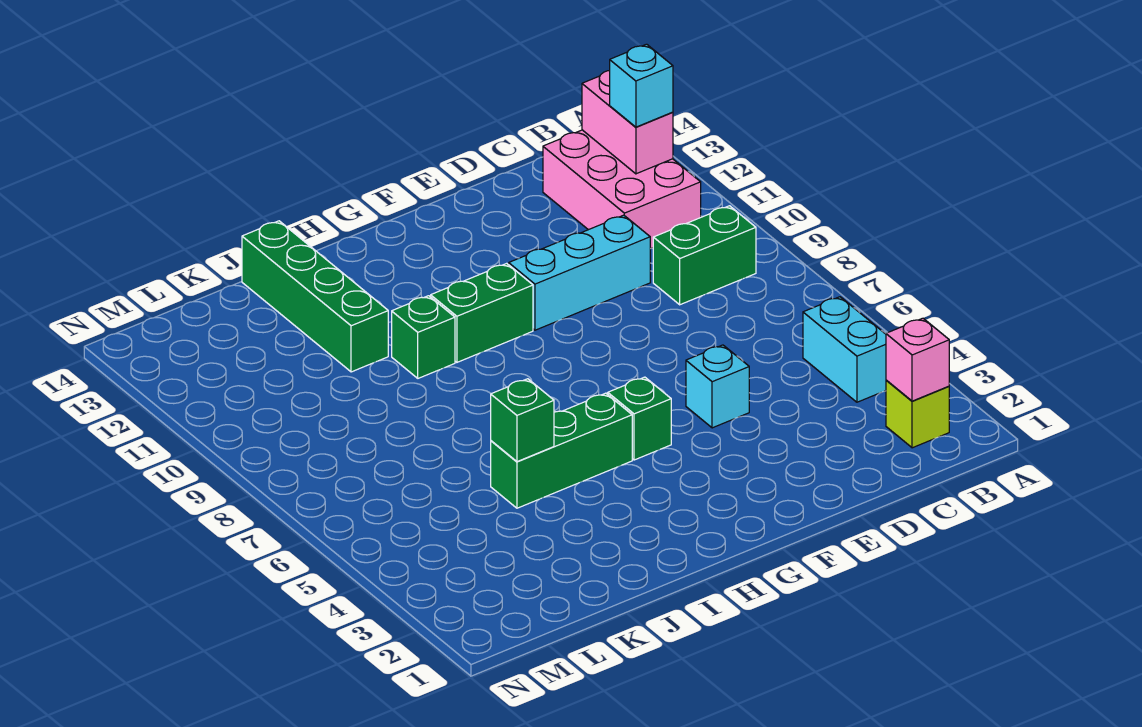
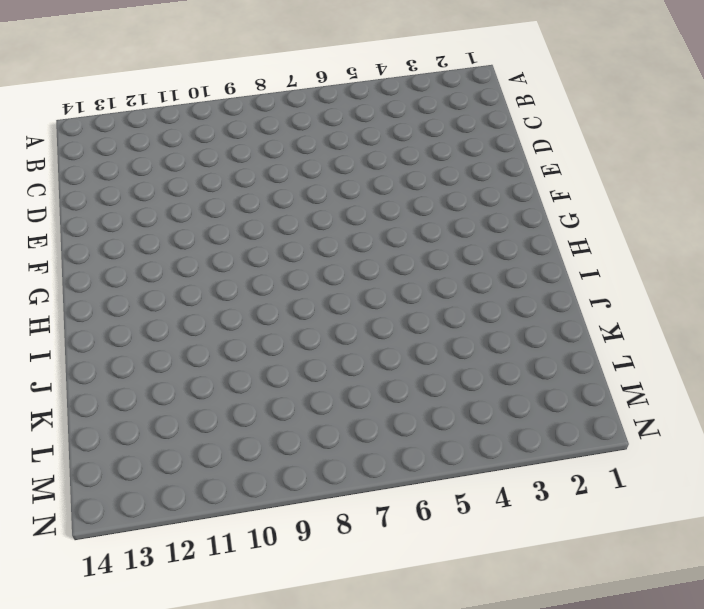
none -> lime brick B2 level 1
none -> cyan brick B4:B5 level 1
none -> green brick B9:C9 level 1

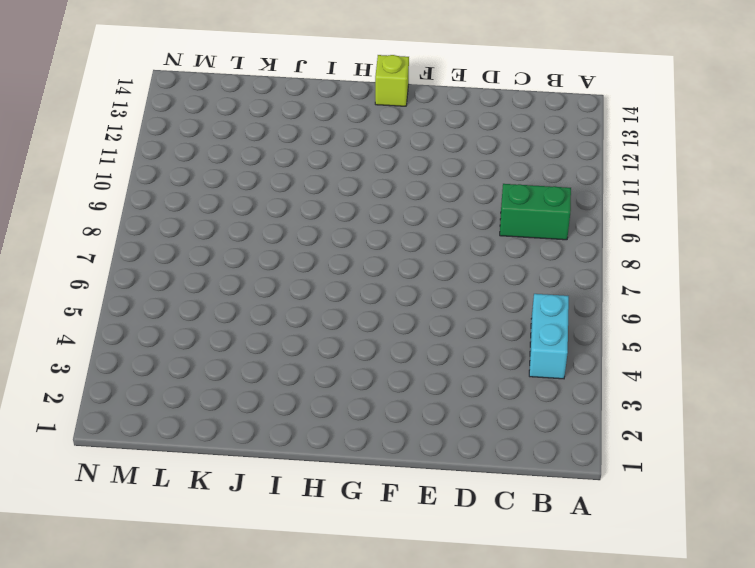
lime brick G14 level 1 -> lime brick B2 level 1
none -> pink brick B11:C13 level 1
none -> cyan brick D10:F10 level 1
none -> cyan brick E5 level 1

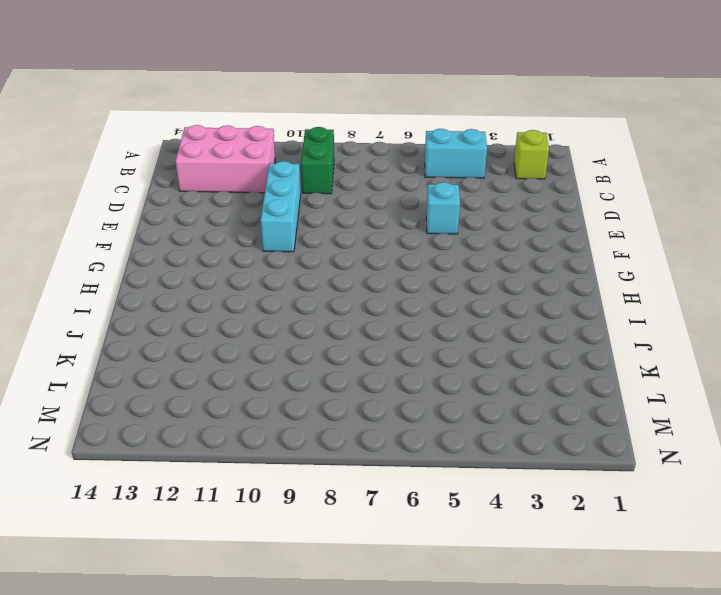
none -> green brick G5 level 1
none -> green brick G10:H10 level 1
none -> green brick H5:J5 level 1

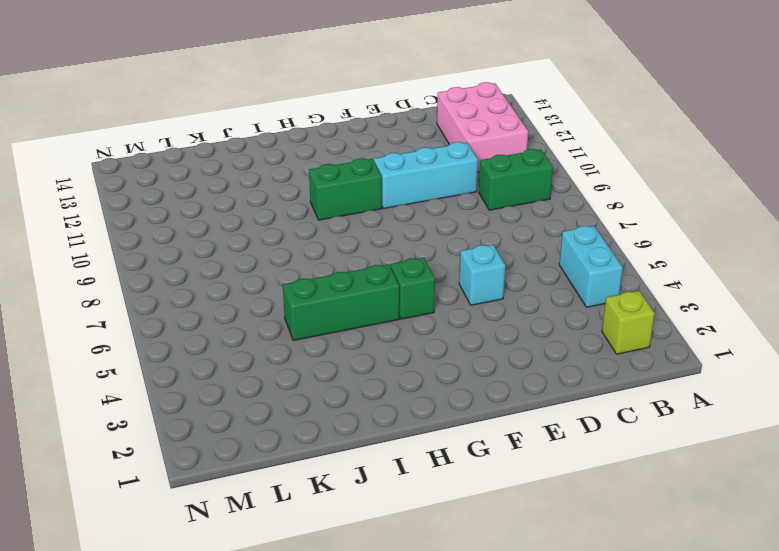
none -> green brick I10 level 1
none -> green brick J11:J14 level 1
none -> pink brick B2 level 2

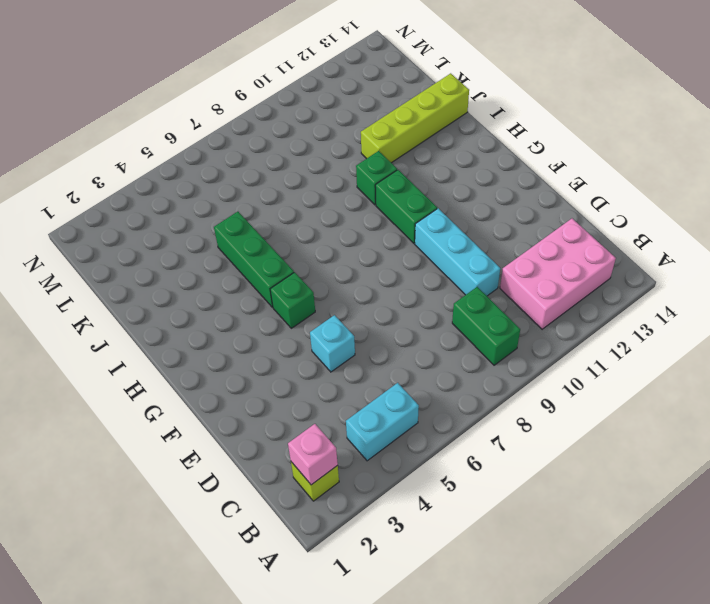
lime brick J11:J14 level 1 -> green brick J11:J14 level 1
none -> pink brick B12:B13 level 2
none -> green brick J5 level 2
none -> cyan brick B12 level 3

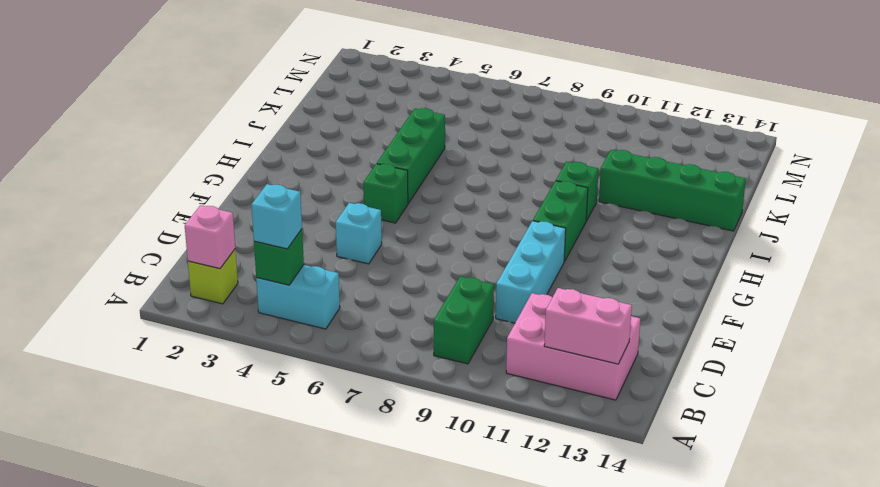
green brick B4 level 2 -> green brick J5 level 2
cyan brick B4 level 3 -> cyan brick B12 level 3

